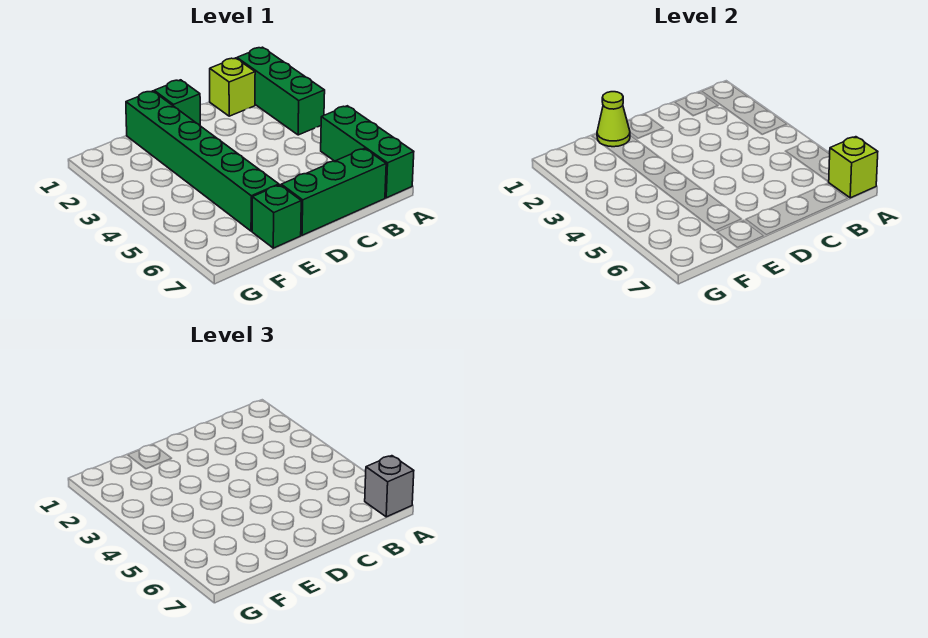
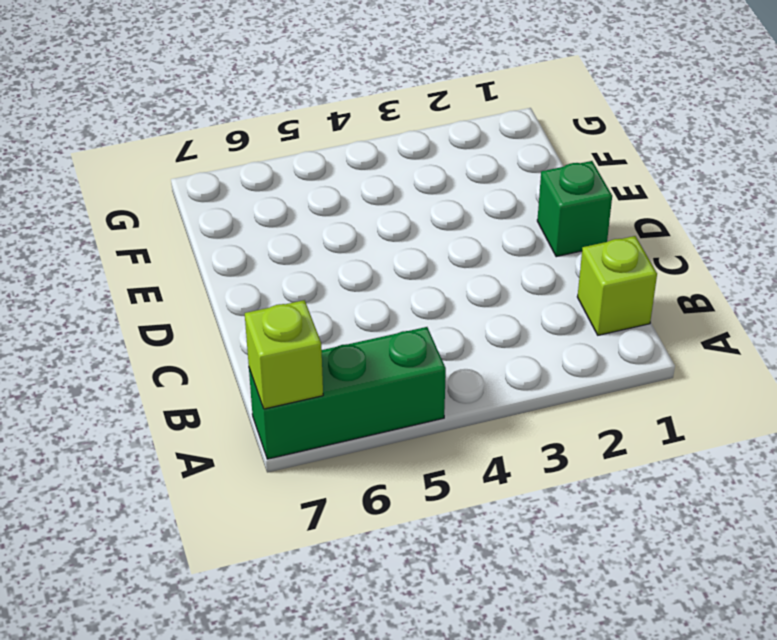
none -> green brick A1:A3 level 1
none -> green brick B7:D7 level 1

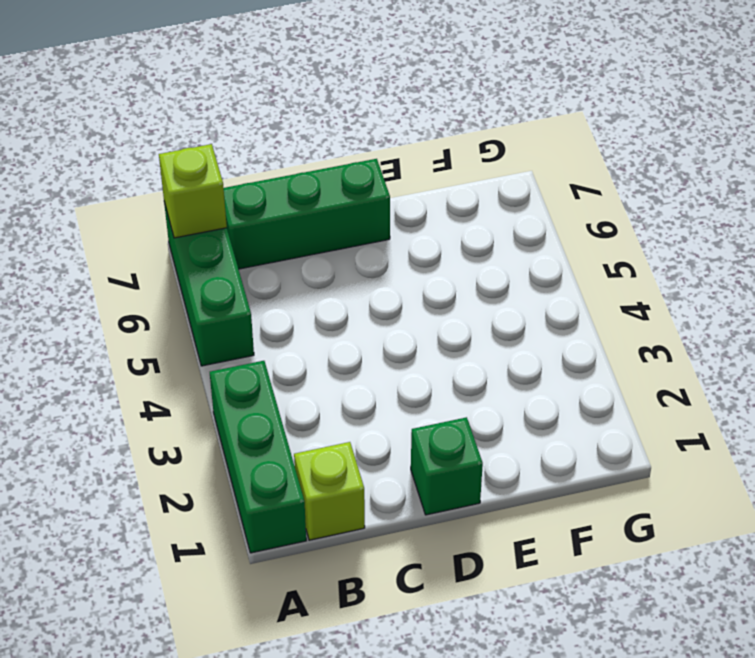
none -> green brick E1:E6 level 1
none -> green brick E7 level 1

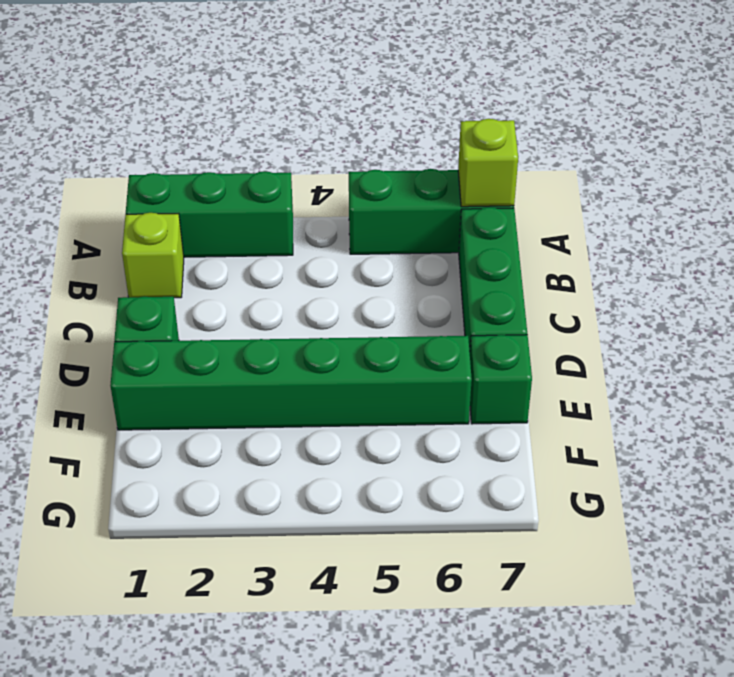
none -> lime cone E1 level 2
none -> grey brick A7 level 3

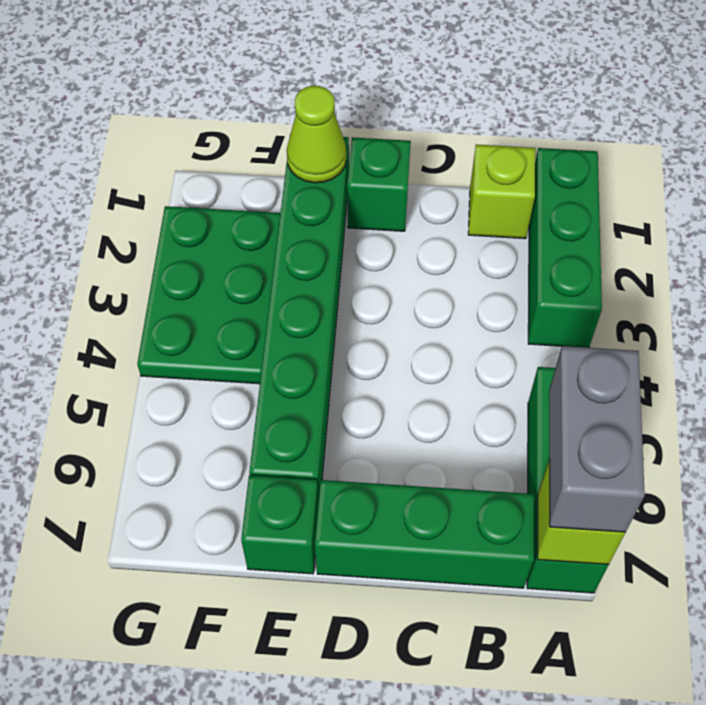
grey brick A6:A7 level 3 -> grey brick A7 level 3
green plate F2:G4 level 1 -> none

